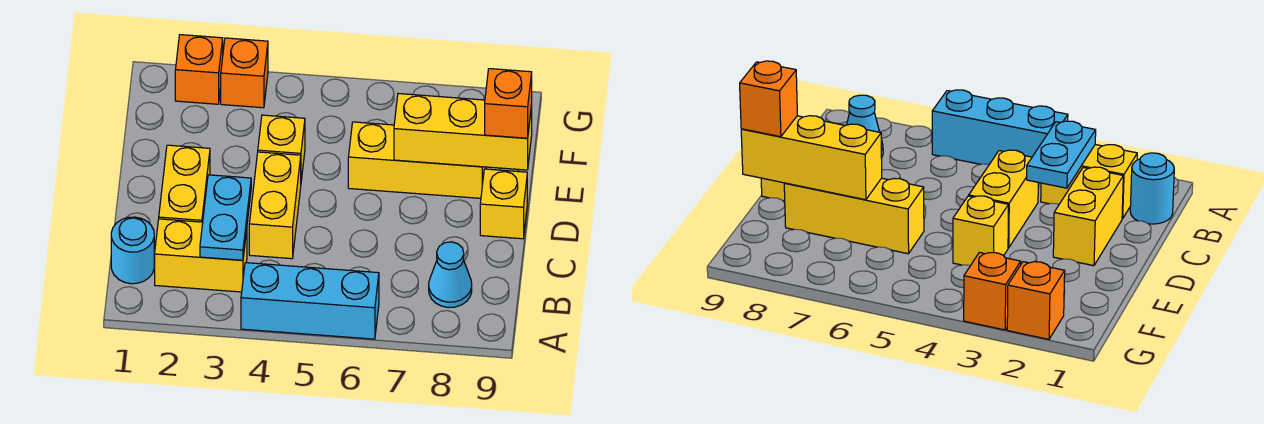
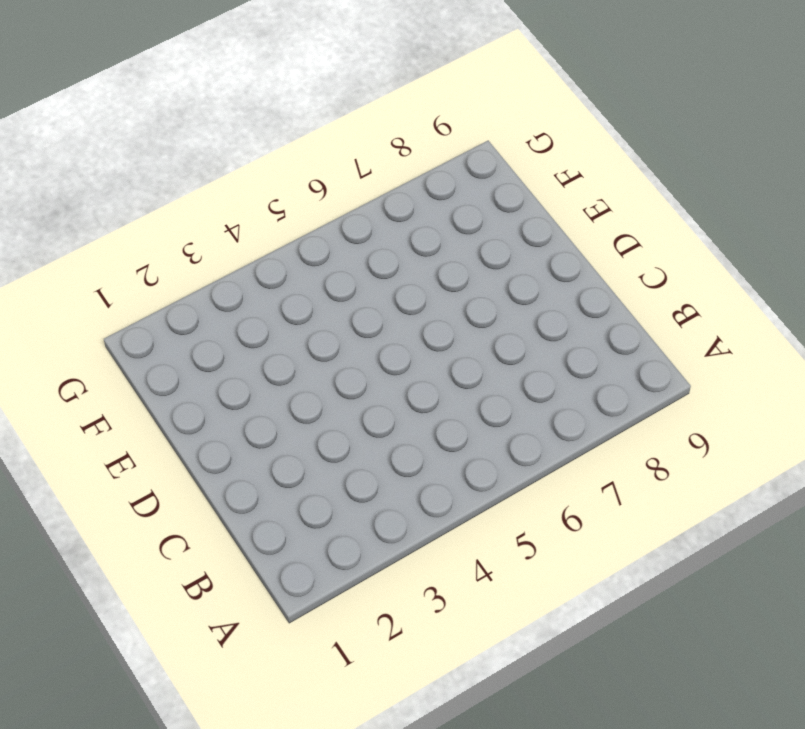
none -> cyan brick A4:A6 level 1
none -> cyan round brick B1 level 1
none -> yellow brick B2:B3 level 1

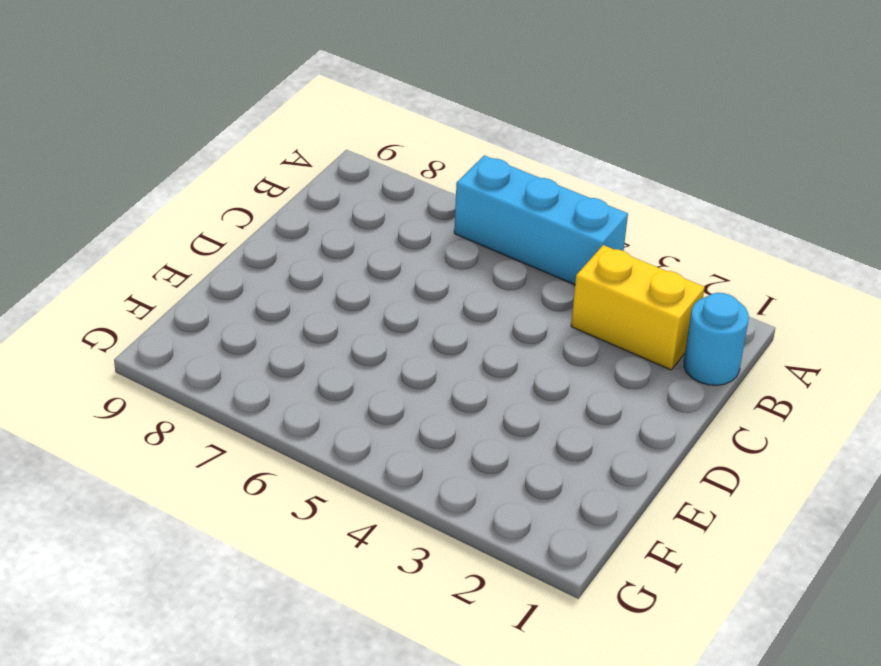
none -> cyan cone B8 level 1
none -> yellow brick C2:D2 level 1
none -> yellow brick C4:D4 level 1

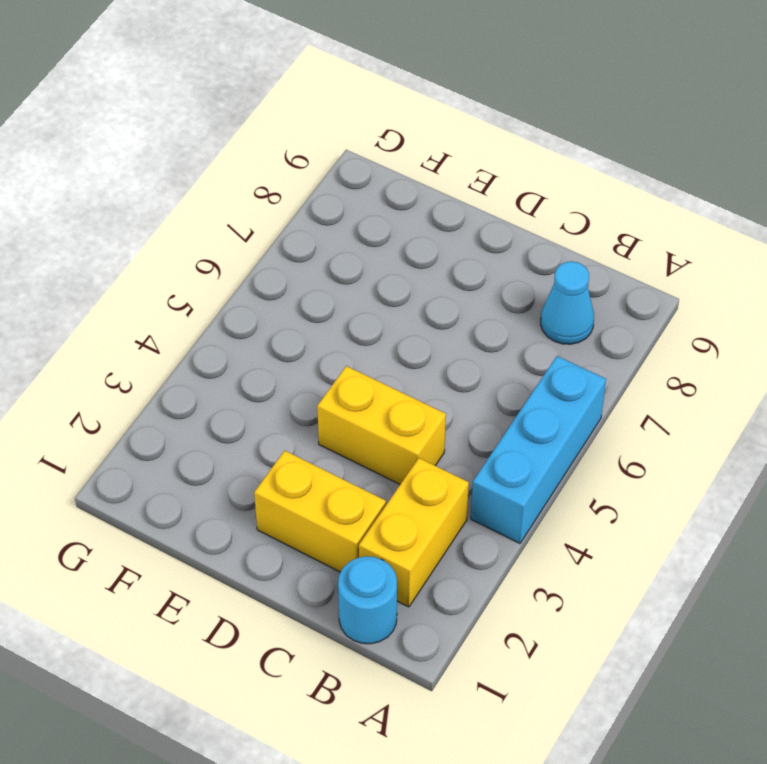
none -> yellow brick D9 level 1
none -> yellow brick E4 level 1
none -> yellow brick E6:E8 level 1

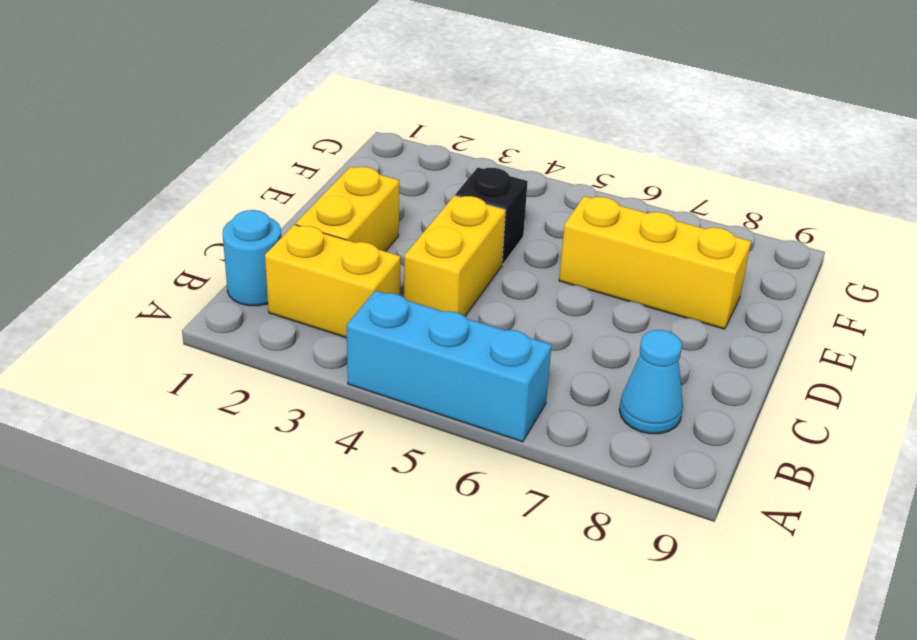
black brick E4 level 1 -> yellow brick E4 level 1
none -> yellow brick D9 level 1
none -> orange brick G2 level 1
none -> orange brick G3 level 1

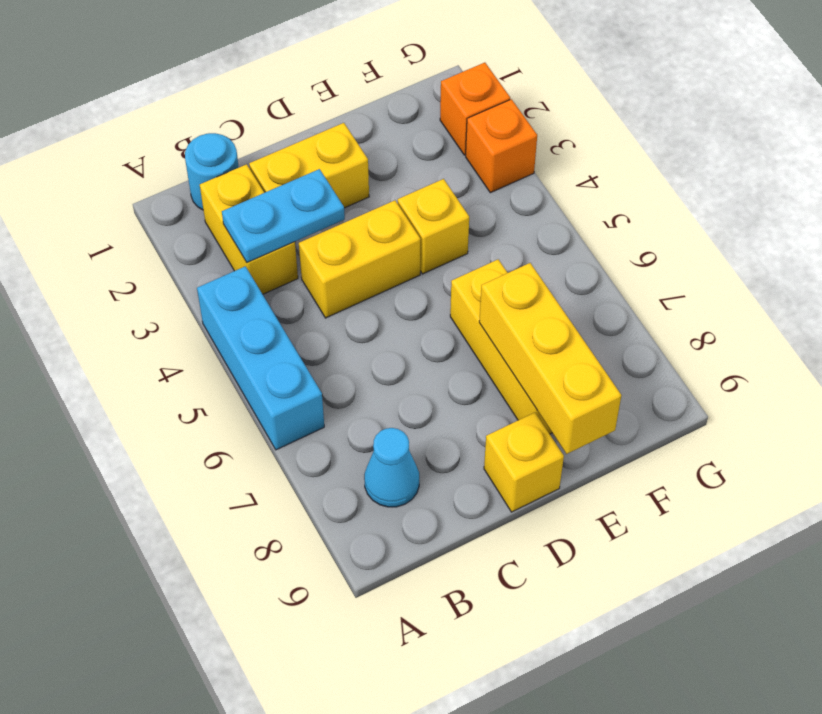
none -> orange brick E9 level 3

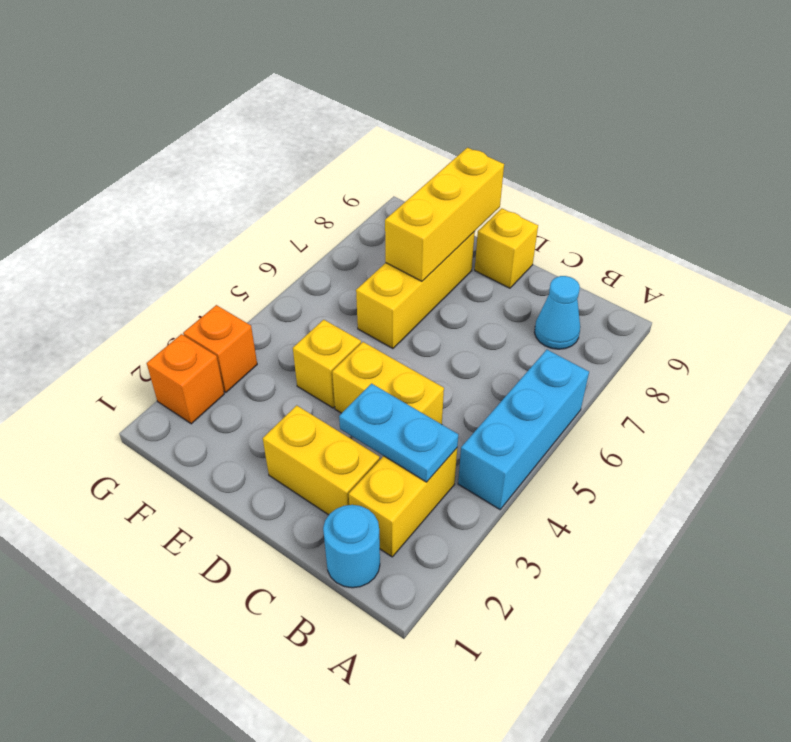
none -> orange brick E9 level 3

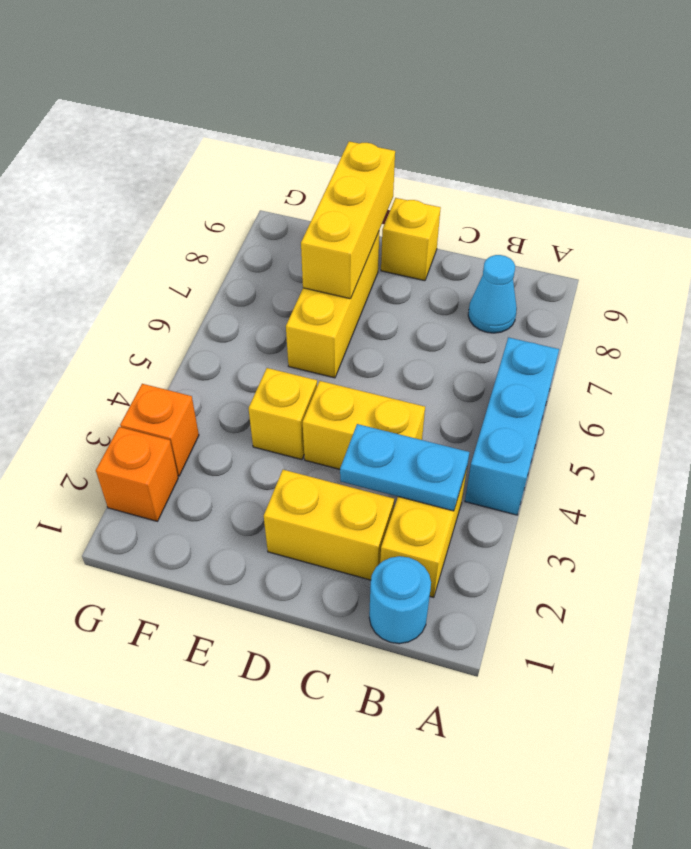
none -> orange brick E9 level 3

